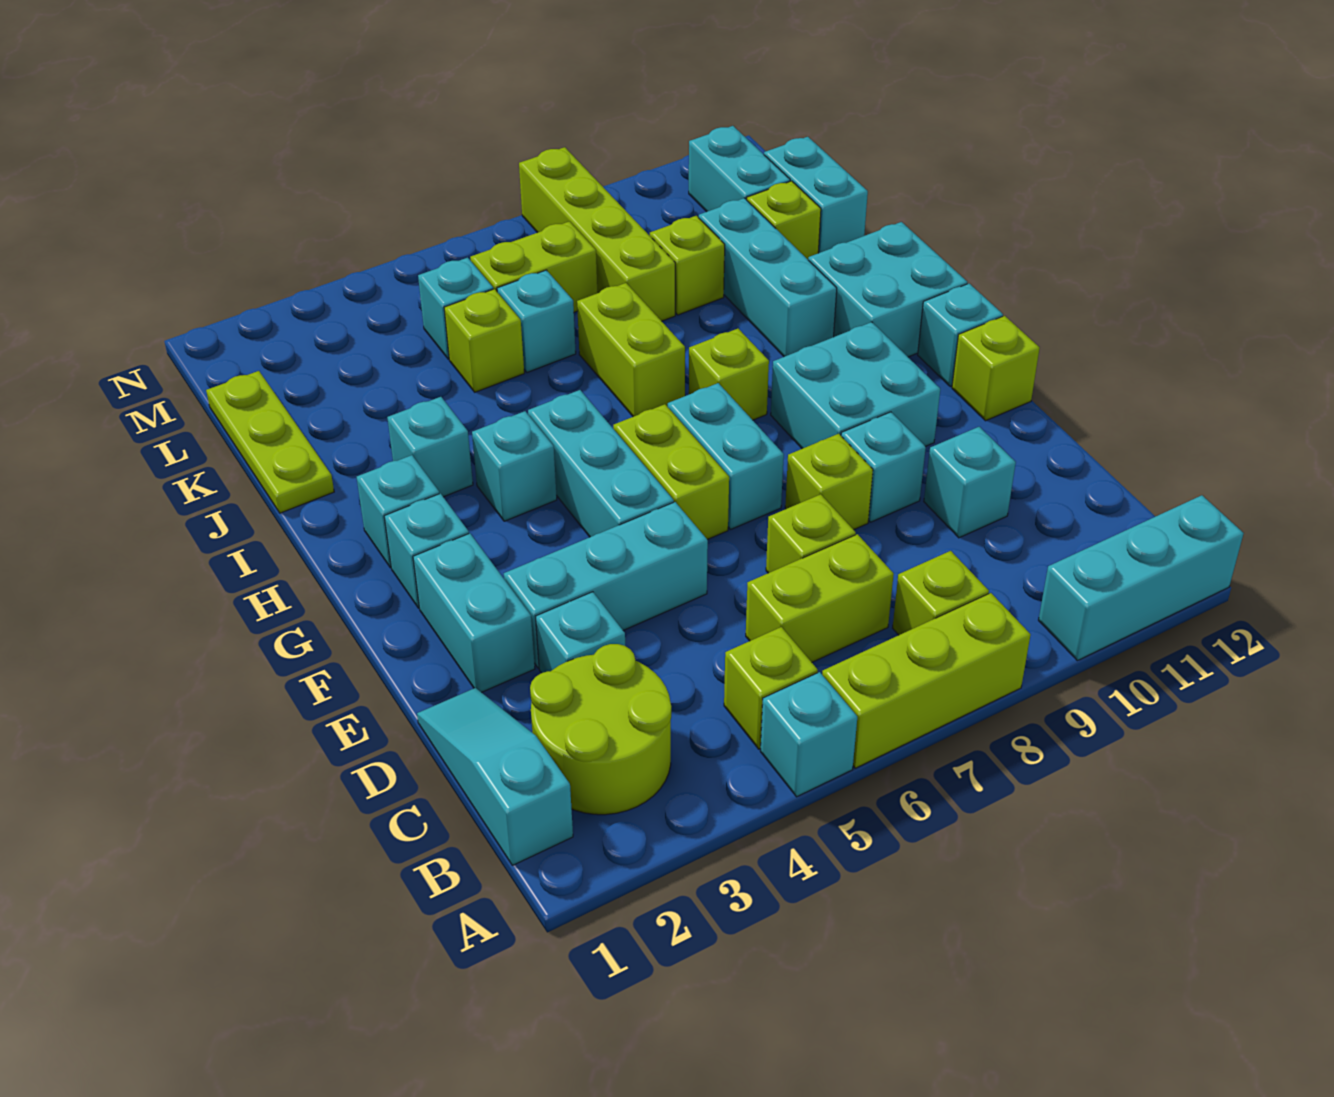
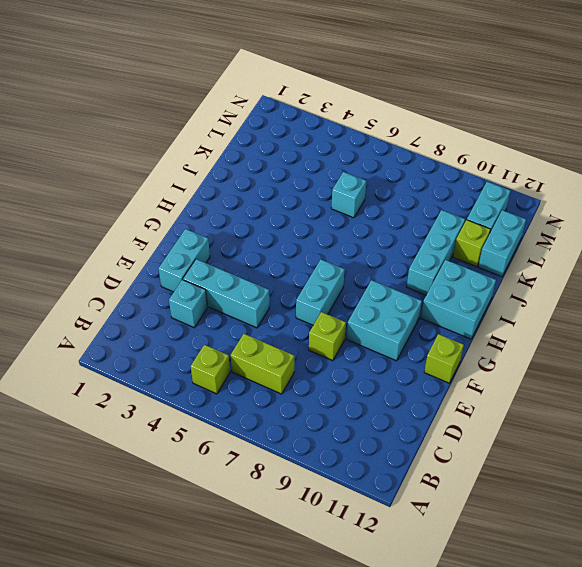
none -> cyan brick A5 level 1
none -> lime brick A6:A8 level 1
none -> cyan brick A10:A12 level 1
none -> cyan slope B1:D1 level 1 top B

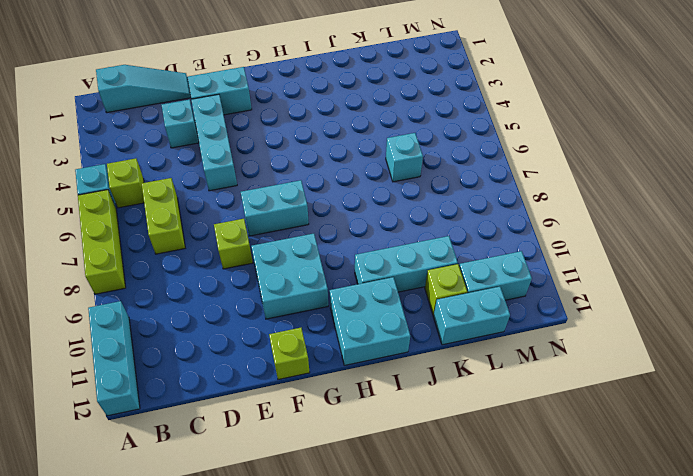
none -> lime round brick B2:C3 level 1
none -> lime brick B8 level 1
none -> lime brick D7 level 1
none -> cyan brick D10 level 1

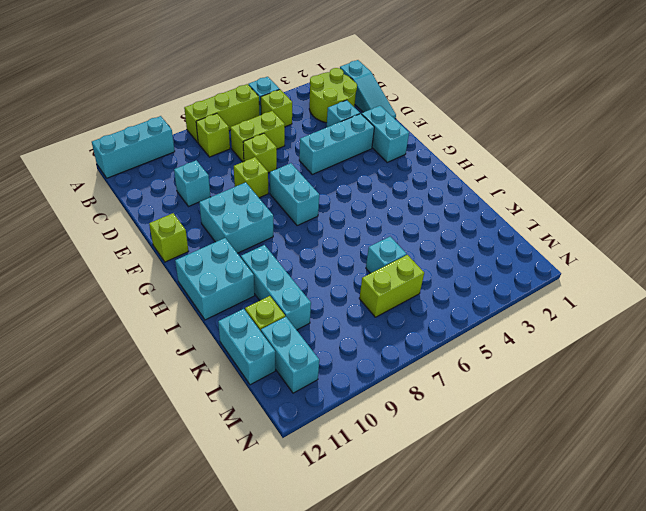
none -> cyan brick E9 level 1
none -> cyan brick F5:H5 level 1
none -> lime brick F6:G6 level 1
none -> cyan brick G2 level 1

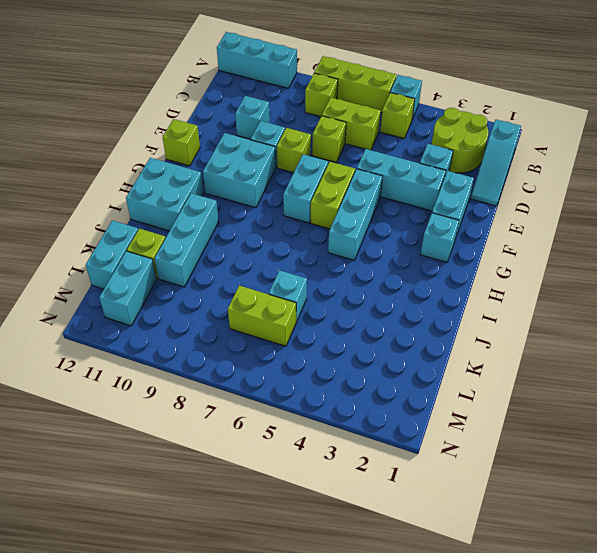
none -> cyan brick G12 level 1
none -> cyan brick H2 level 1
none -> cyan brick H4 level 1
none -> lime brick H8 level 1

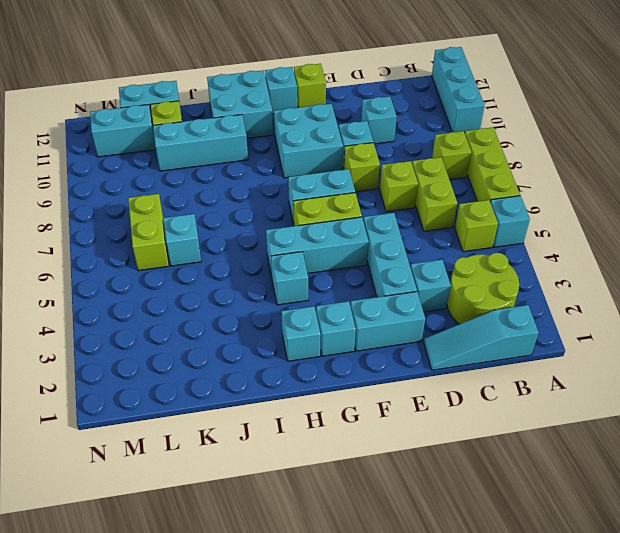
none -> lime brick H8 level 1
none -> cyan brick I3 level 1
none -> lime brick I7:J7 level 1
none -> lime plate J1:L1 level 1

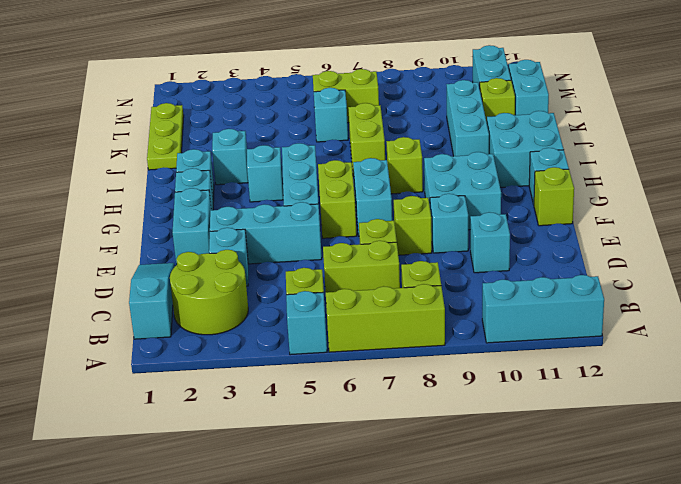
none -> lime brick K5 level 1
none -> lime brick K8:N8 level 1
none -> lime brick K9 level 1
none -> cyan brick L5 level 1

